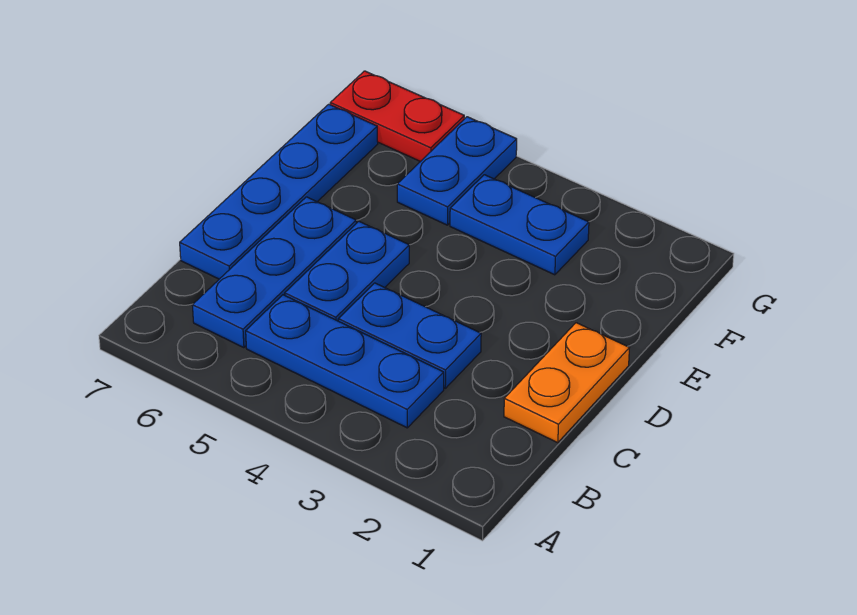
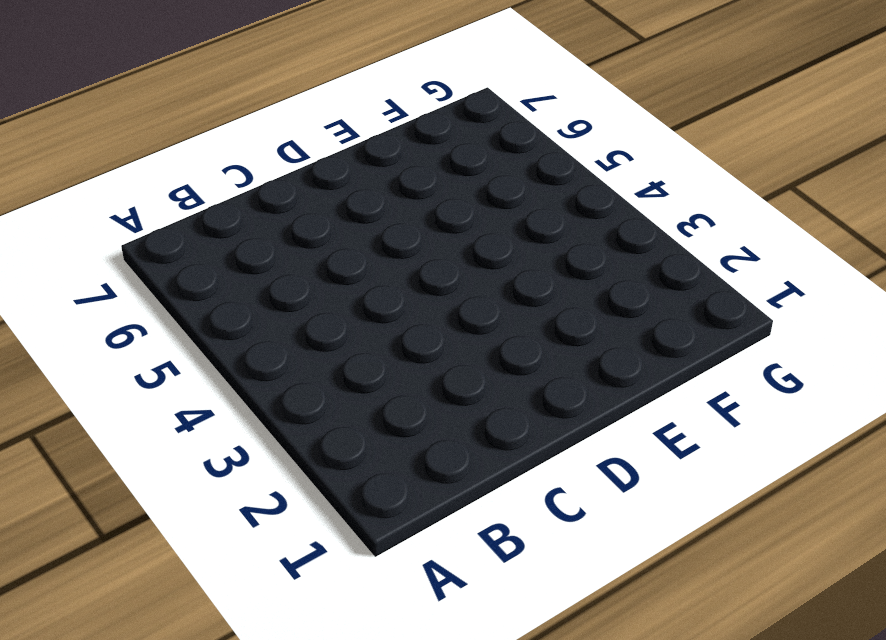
none -> blue plate B3:B5 level 1
none -> blue plate B6:D6 level 1

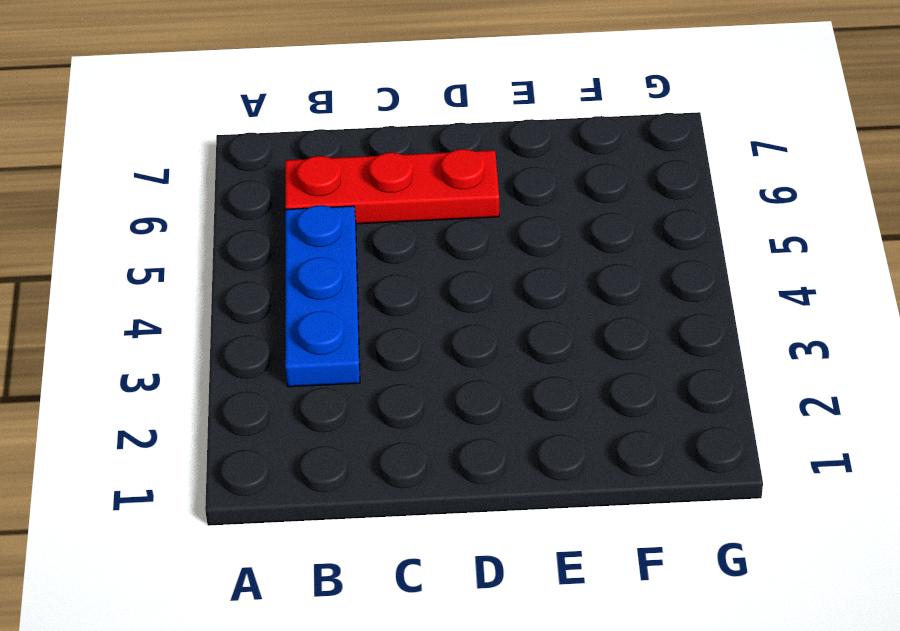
red plate B6:D6 level 1 -> blue plate B6:D6 level 1
none -> orange plate C1:D1 level 1
none -> blue plate C3:C4 level 1

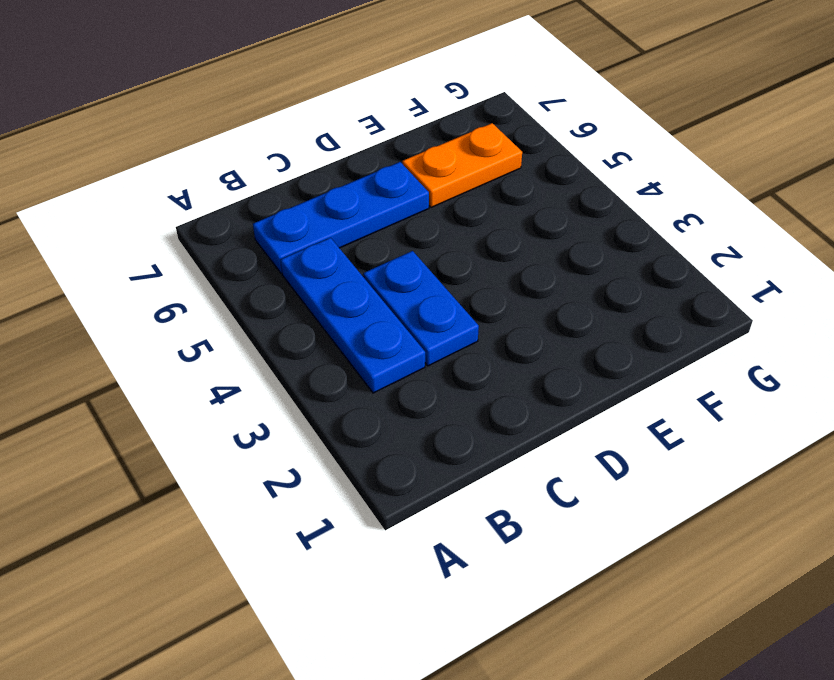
orange plate E6:F6 level 1 -> orange plate C1:D1 level 1
none -> blue plate C5:D5 level 1
none -> blue plate C7:F7 level 1

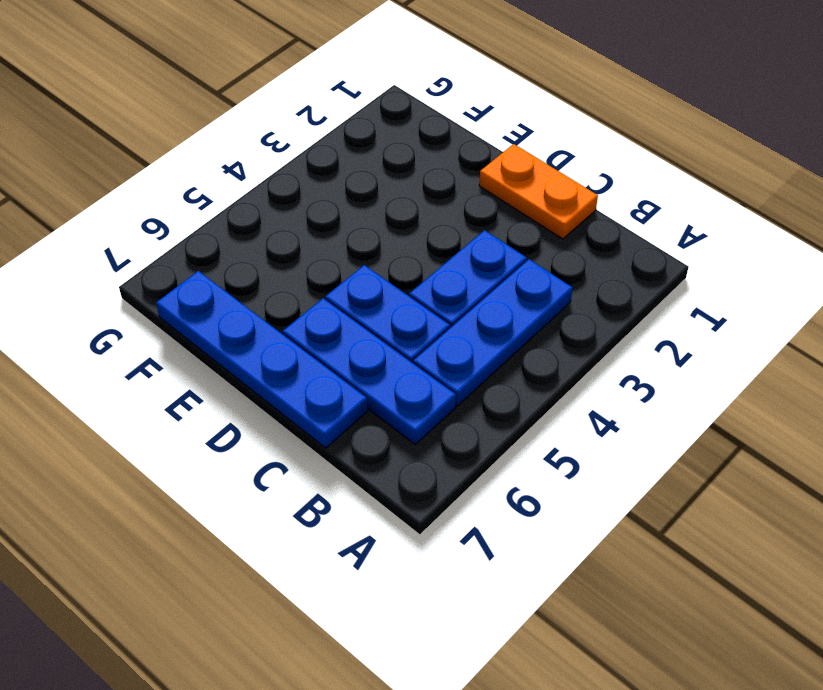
none -> blue plate F3:F4 level 1
none -> blue plate F5:G5 level 1

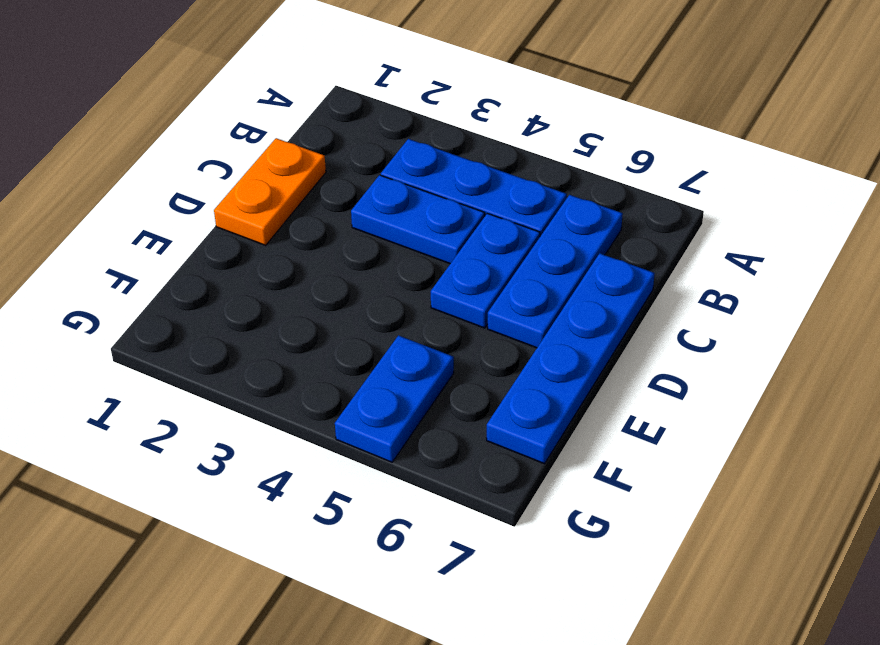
none -> blue plate F3:F4 level 1
none -> red plate G6:G7 level 1

